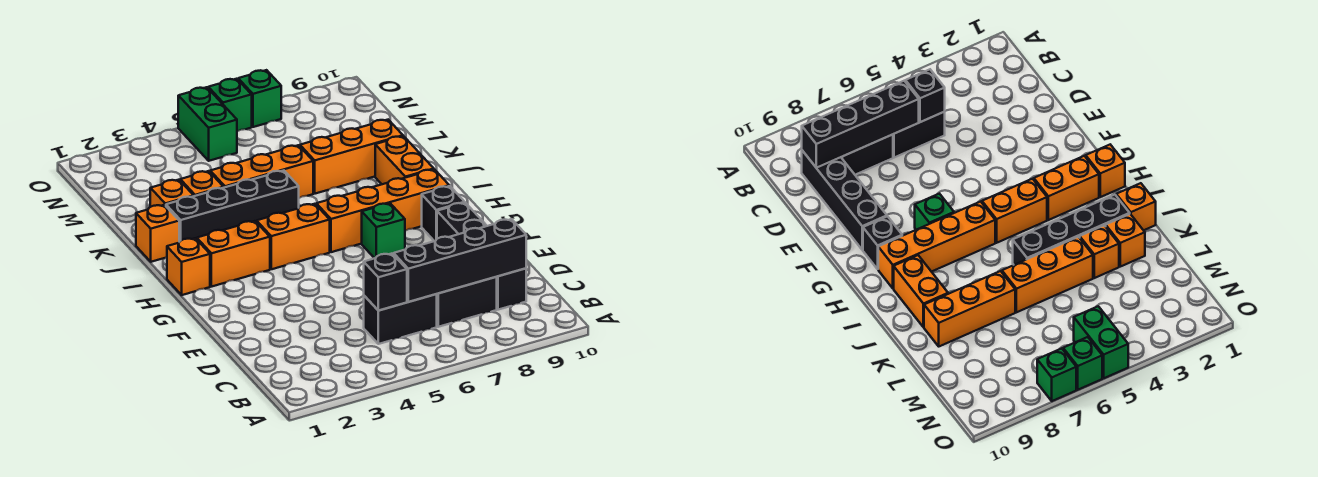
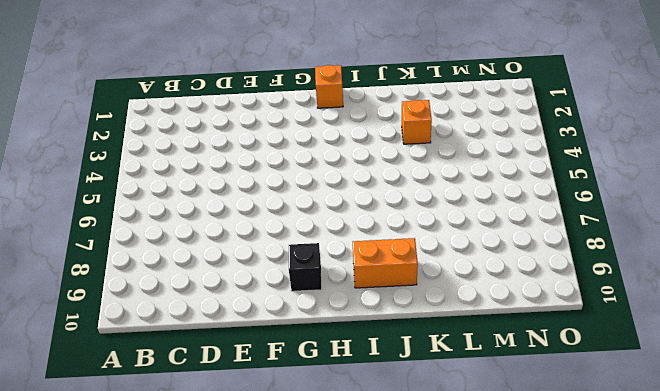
none -> black brick C5:C6 level 1
none -> black brick C7:C8 level 1
none -> black brick C9:F9 level 1

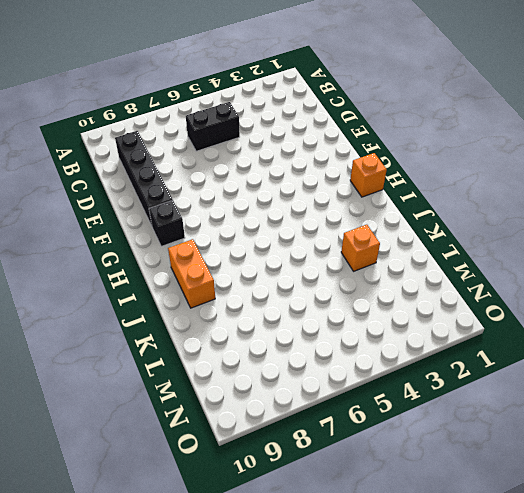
none -> black brick C7:C8 level 1
none -> green brick G7 level 1
none -> orange brick H2:H3 level 1

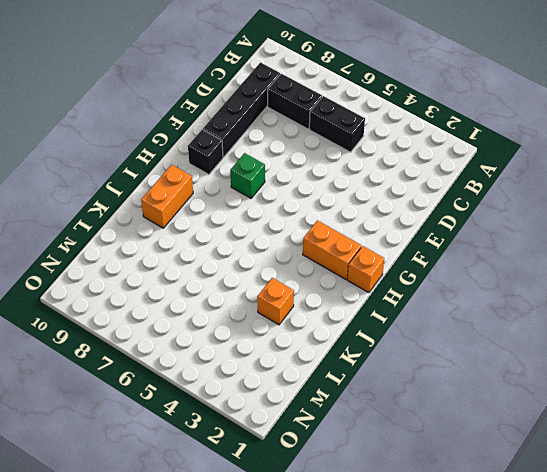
none -> orange brick H4:H5 level 1
none -> orange brick H6:H9 level 1
none -> orange brick J1 level 1

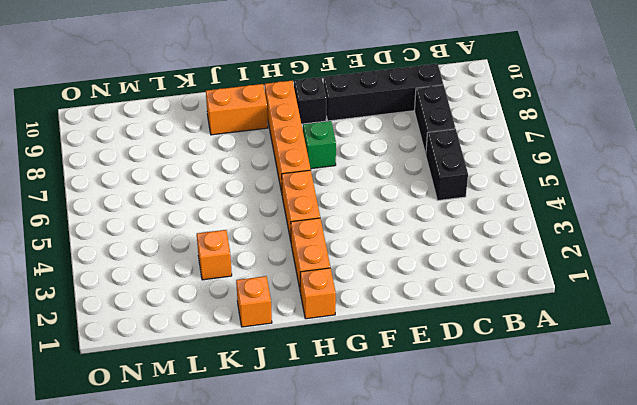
none -> black brick J2:J5 level 1
none -> orange brick K2 level 1
none -> orange brick K4:K6 level 1

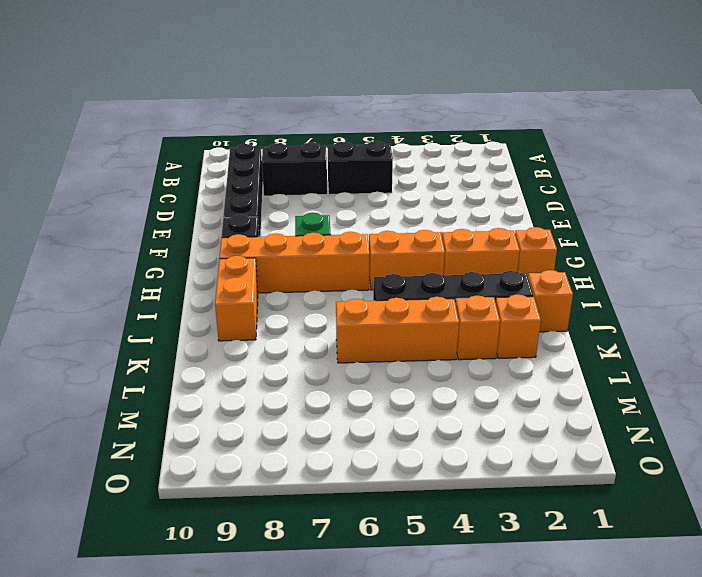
none -> orange brick K7:K9 level 1
none -> green brick N5:O5 level 1
none -> green brick O6 level 1

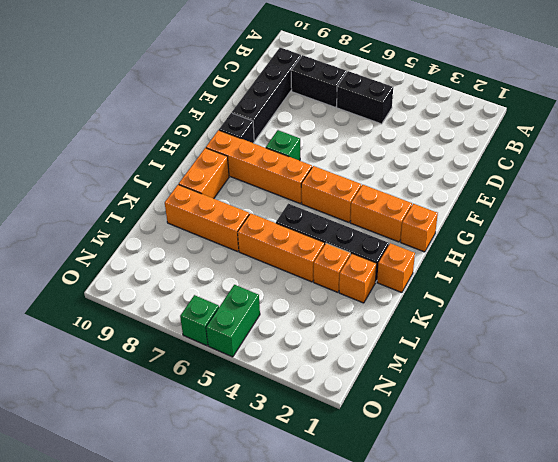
none -> green brick O7 level 1
none -> black brick C5 level 2
none -> black brick C6:C9 level 2

